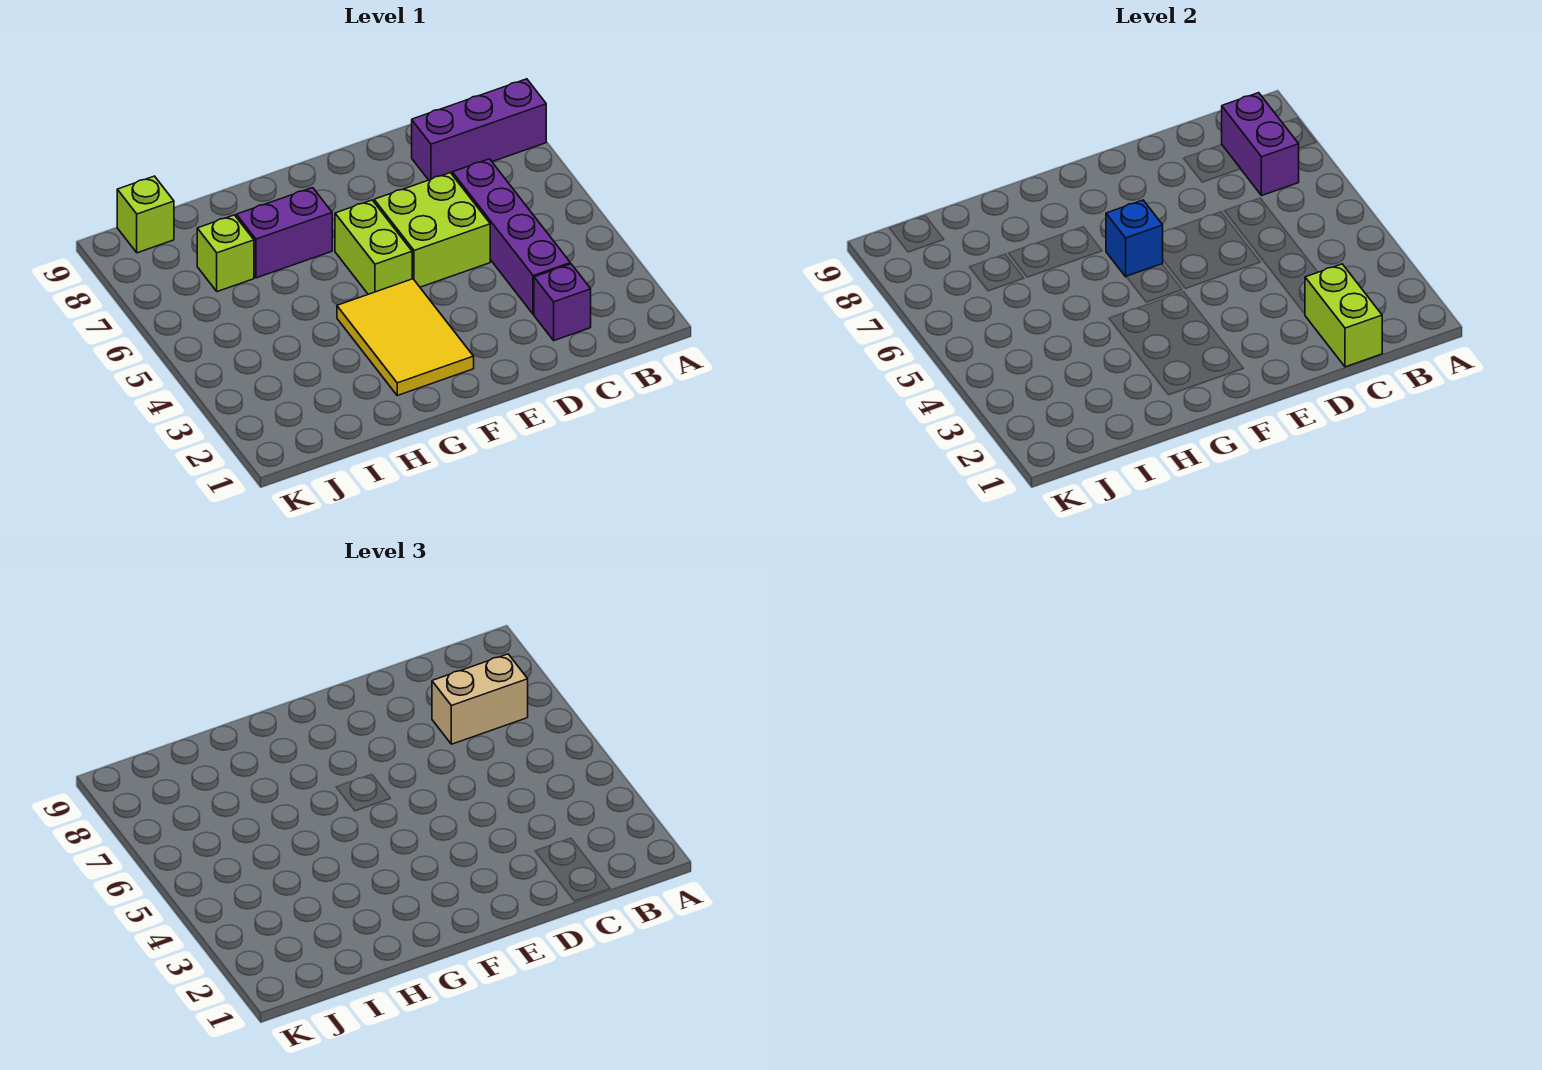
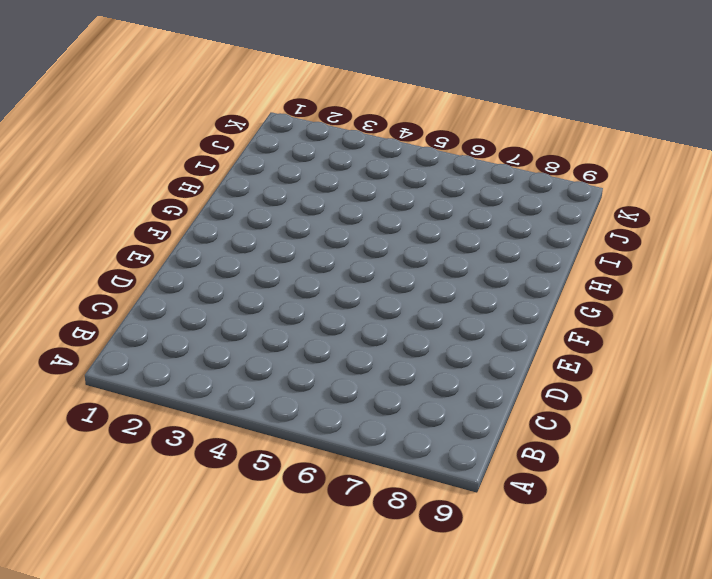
none -> purple brick A8:C8 level 1
none -> purple brick C2 level 1
none -> purple brick C3:C6 level 1

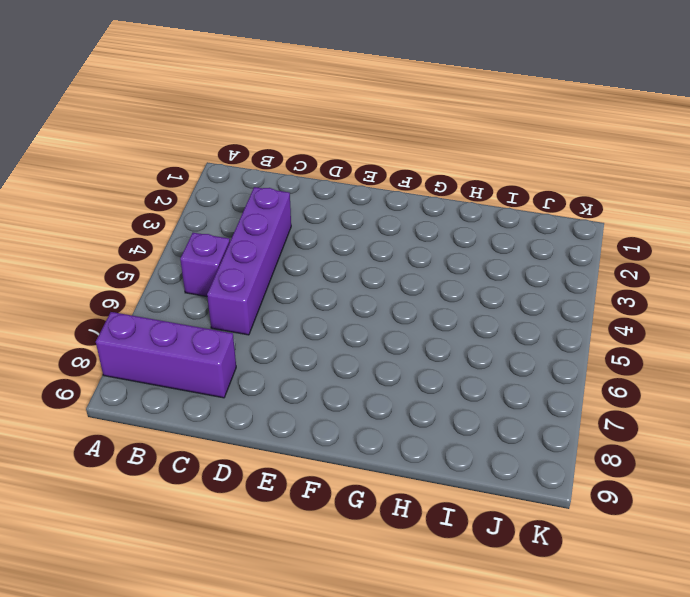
purple brick B5 level 1 -> purple brick C2 level 1
none -> lime brick D5:E6 level 1
none -> yellow tile F2:G4 level 1
none -> lime brick F5:F6 level 1

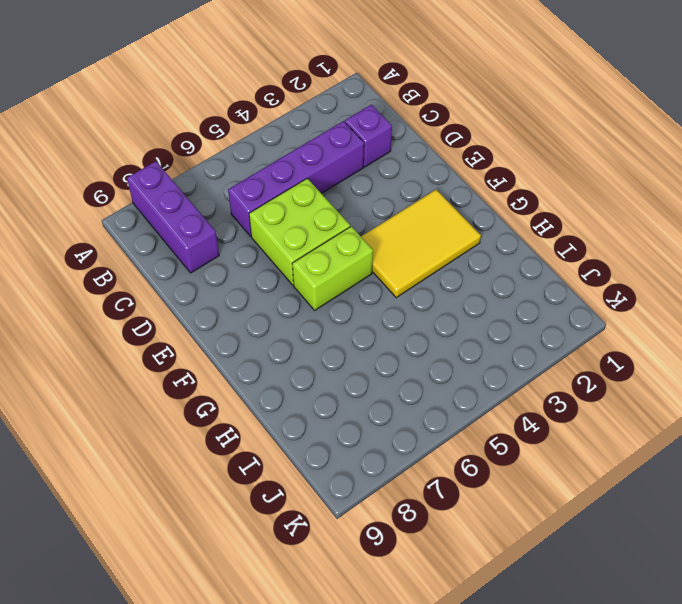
none -> purple brick G7:H7 level 1
none -> lime brick I7 level 1
none -> lime brick J9 level 1

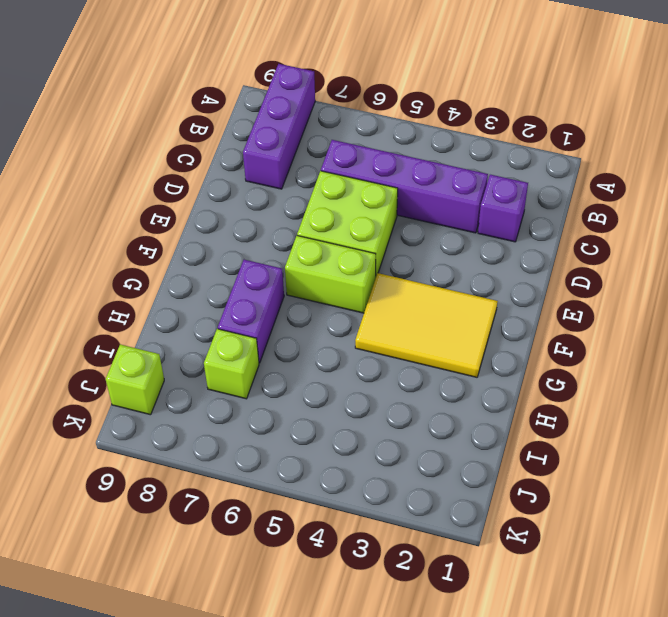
none -> purple brick B7:B8 level 2
none -> lime brick C1:C2 level 2
none -> blue brick F6 level 2

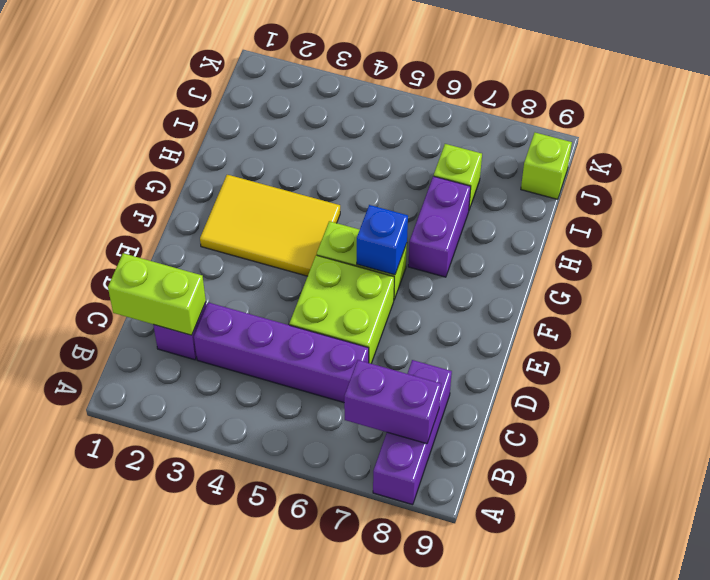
none -> tan brick B7:C7 level 3

